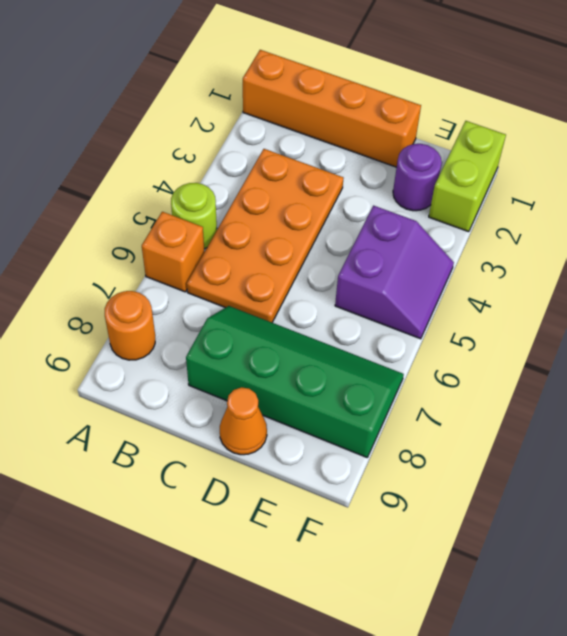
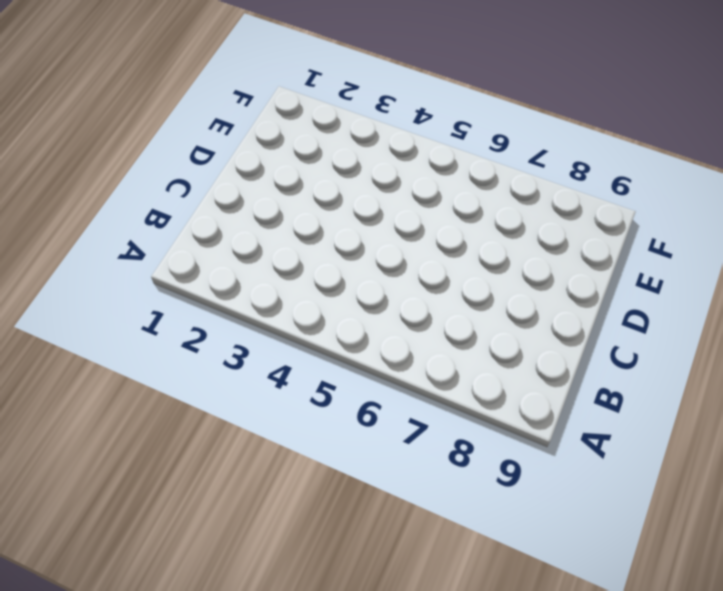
none -> orange brick A1:D1 level 1
none -> lime round brick A5 level 1

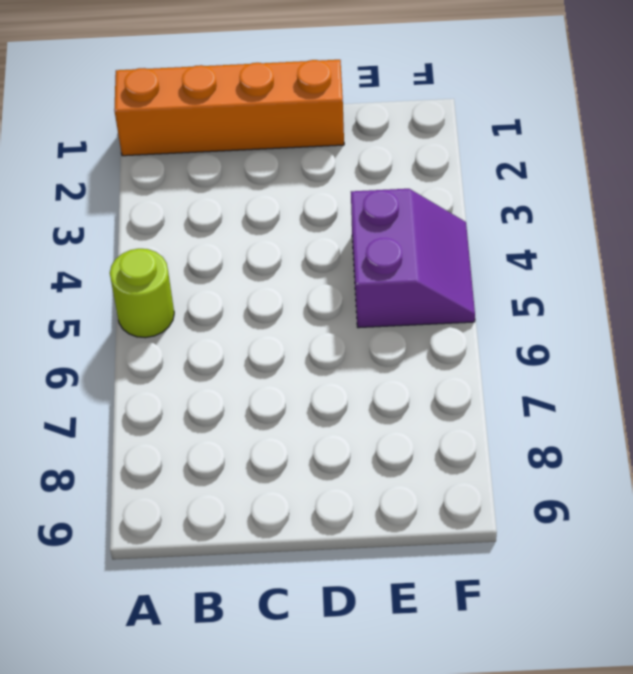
none -> orange brick A6 level 1
none -> orange round brick A8 level 1

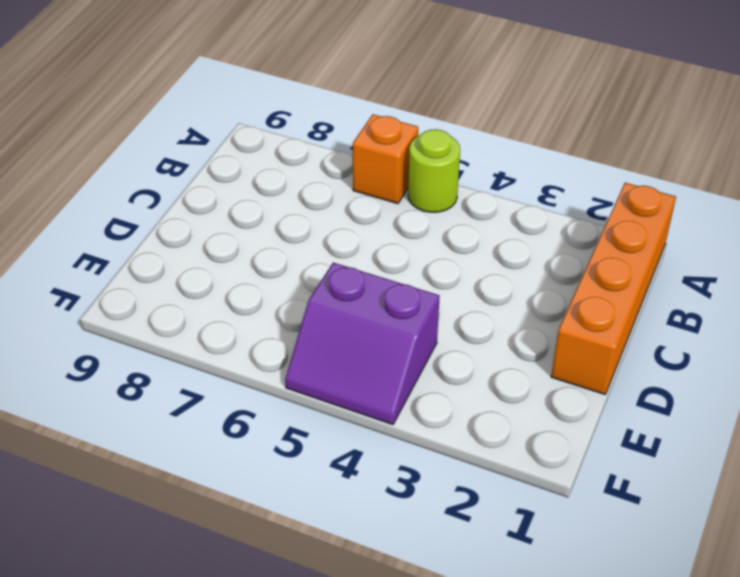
none -> orange round brick A8 level 1
none -> orange plate B3:C6 level 1

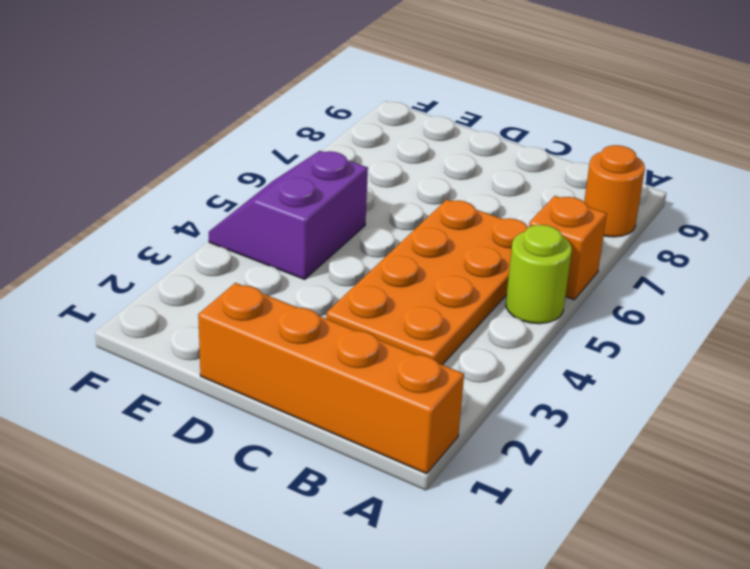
none -> green slope C7:F8 level 1 top 8
none -> orange cone D9 level 1

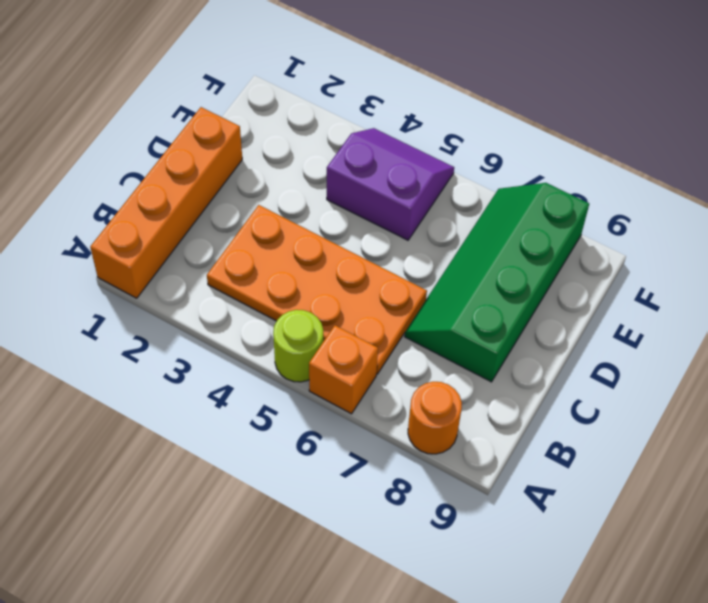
none -> orange cone D9 level 1
none -> purple round brick E2 level 1

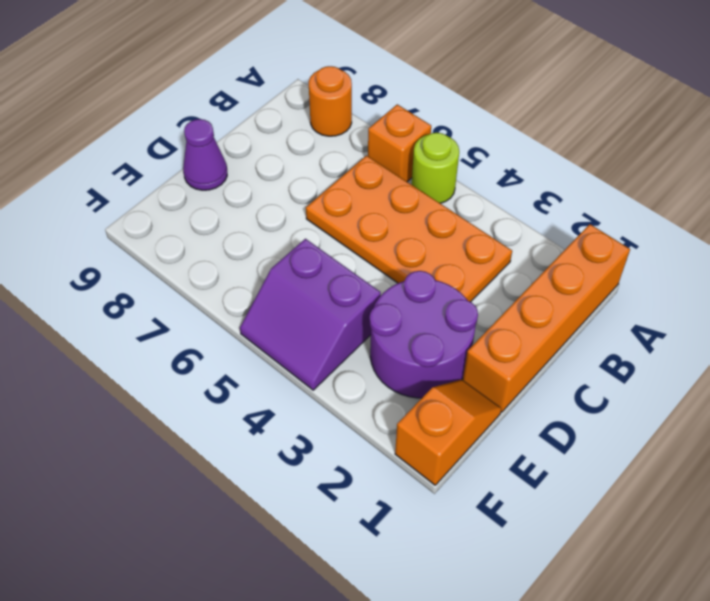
purple round brick D2:E3 level 1 -> purple round brick E2 level 1
purple cone D9 level 1 -> orange cone D9 level 1
orange slope E1:F1 level 1 top F -> lime brick F1:F2 level 1
none -> green slope C7:F8 level 1 top 8

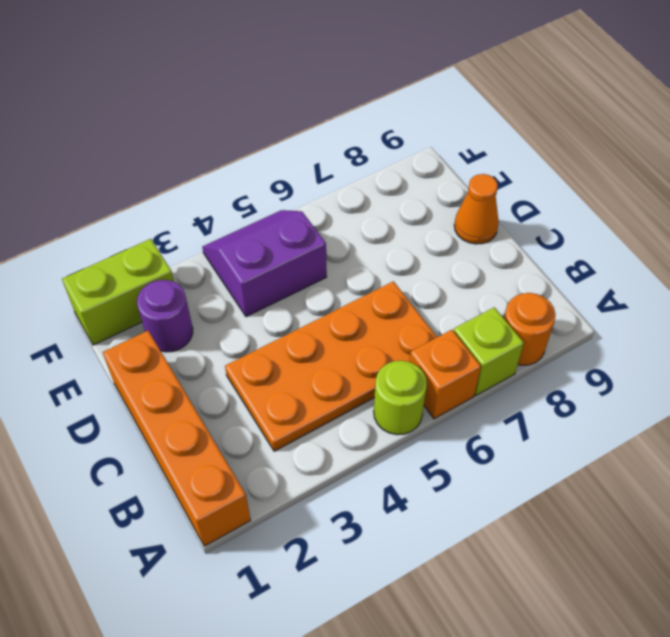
lime brick A7 level 1 -> none
none -> green slope C7:F8 level 1 top 8

